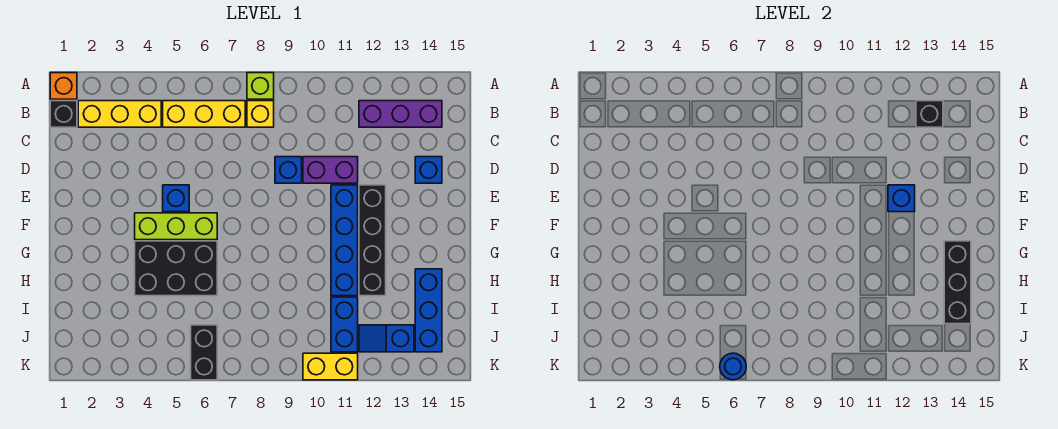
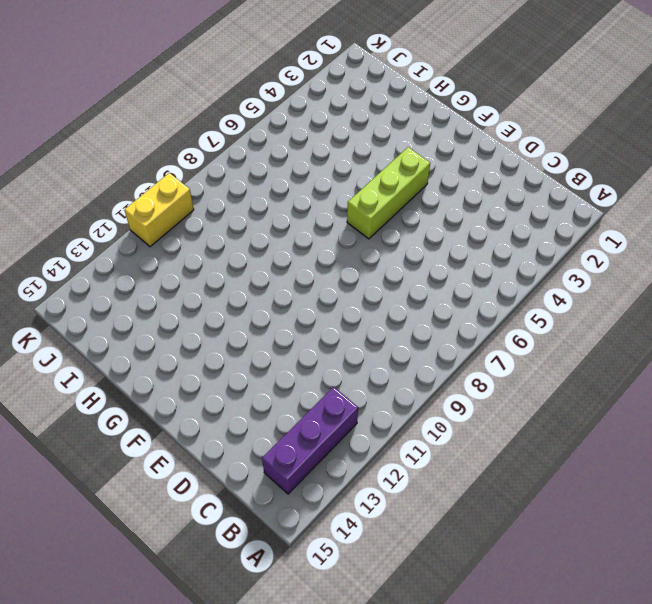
none -> orange brick A1 level 1
none -> lime brick A8 level 1
none -> black brick B1 level 1

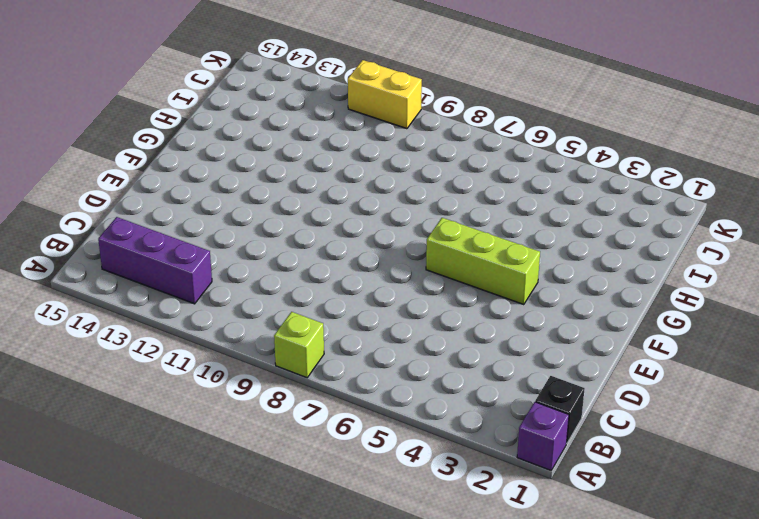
purple brick A1 level 1 -> orange brick A1 level 1
none -> yellow brick B2:B4 level 1
none -> yellow brick B5:B7 level 1
none -> yellow brick B8 level 1

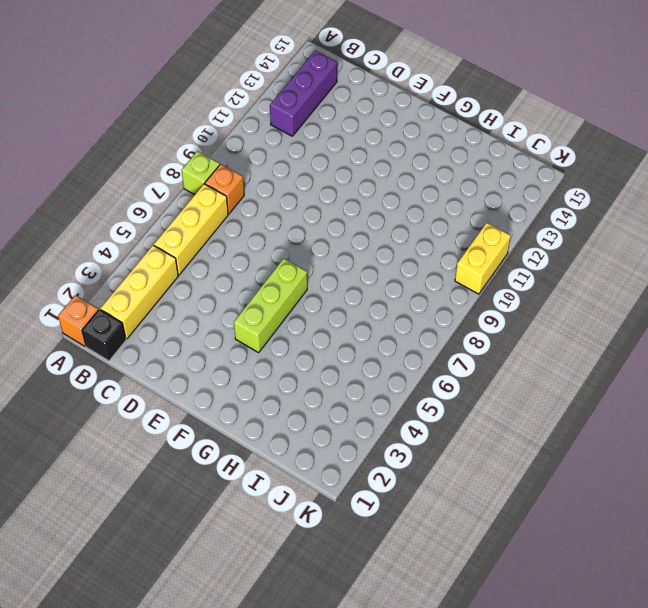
orange brick B8 level 1 -> yellow brick B8 level 1
none -> blue brick D9 level 1
none -> purple brick D10:D11 level 1
none -> blue brick D14 level 1

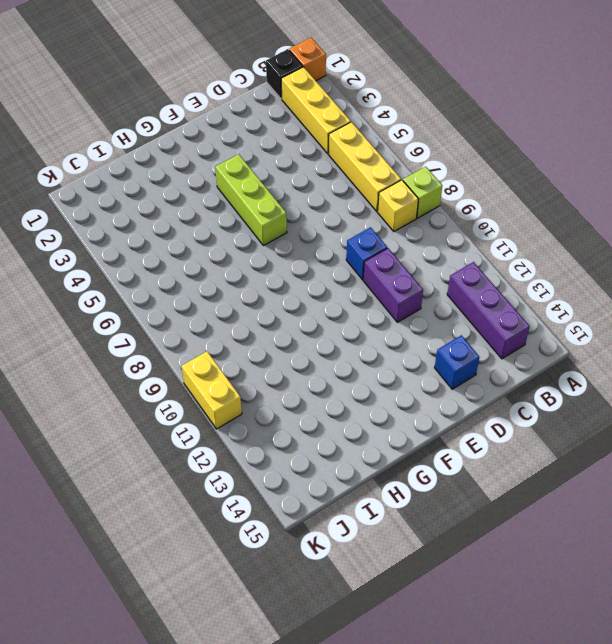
none -> blue brick E5 level 1
none -> blue brick E11:H11 level 1
none -> black brick E12:H12 level 1

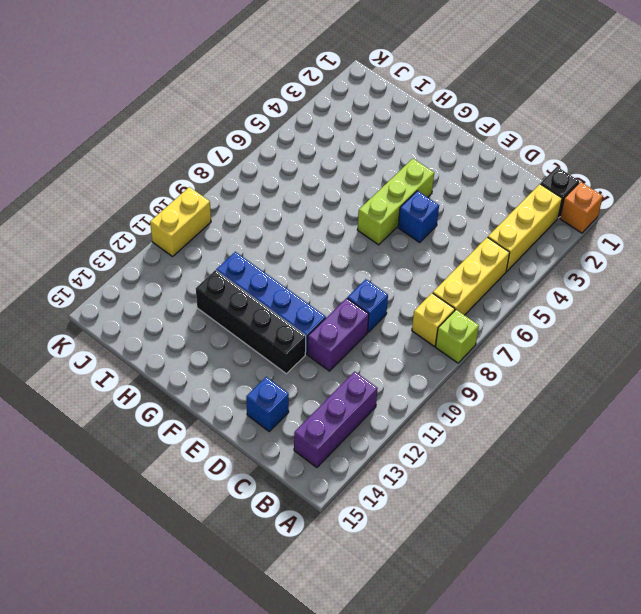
none -> black brick G4:H6 level 1
none -> blue brick H14:J14 level 1
none -> blue brick I11:J11 level 1

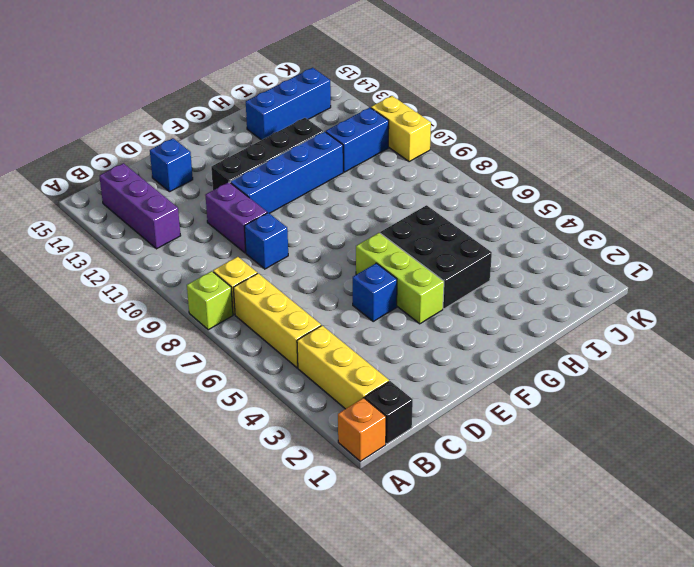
none -> black brick J6:K6 level 1
none -> blue slope J12:J13 level 1 top 13
none -> black brick B13 level 2

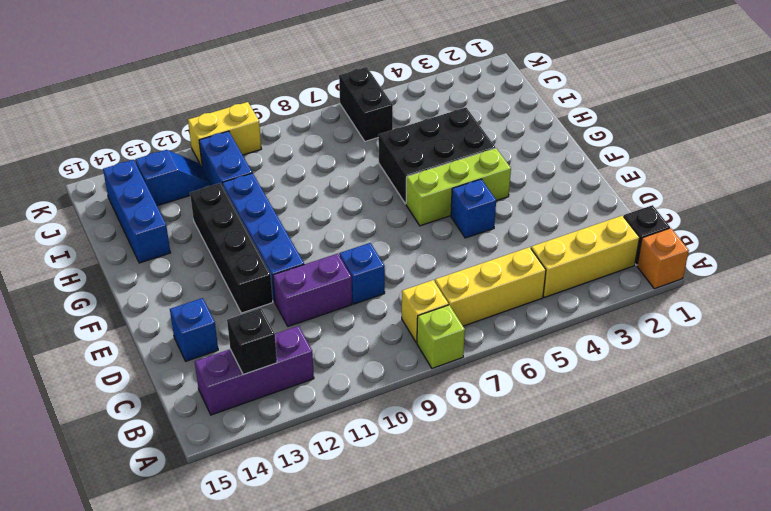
none -> blue brick E12 level 2
none -> black brick G14:I14 level 2
none -> blue round brick K6 level 2

